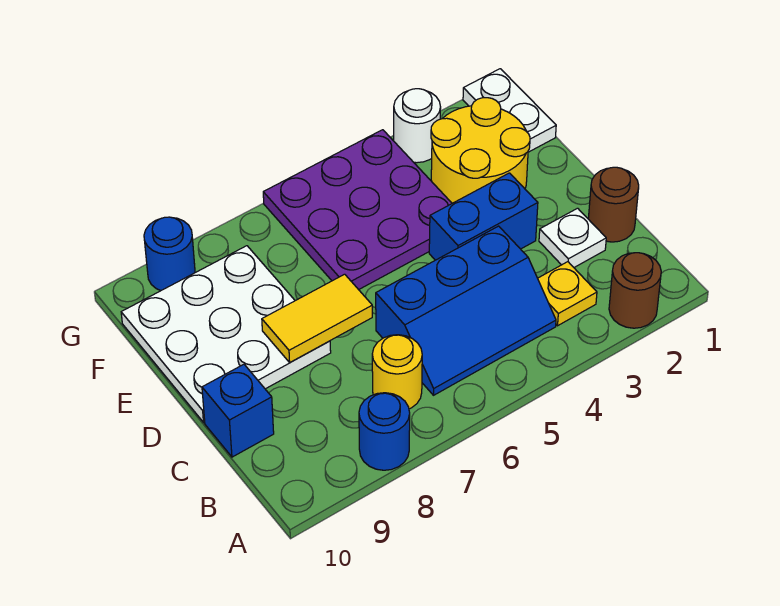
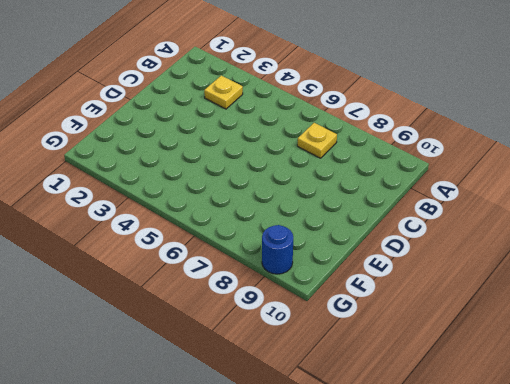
yellow plate B7 level 1 -> yellow round brick B7 level 1
none -> brown round brick A2 level 1
none -> blue round brick A8 level 1
none -> blue slope B4:C6 level 1 top C

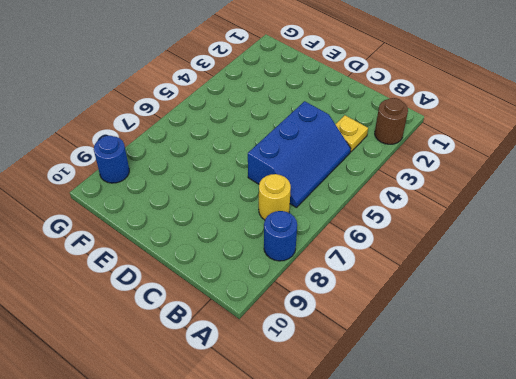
none -> brown round brick C1 level 1
none -> white plate C2 level 1
none -> blue brick C10 level 1

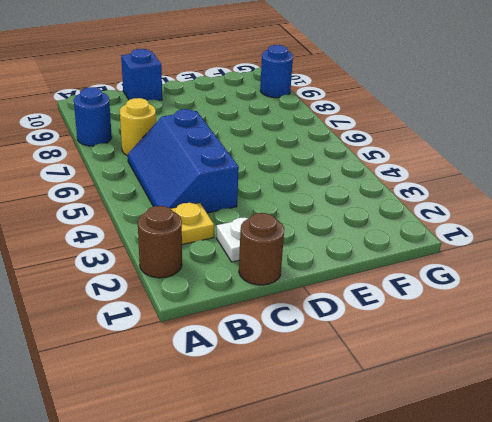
none -> blue brick D3:D4 level 1
none -> white plate D8:F10 level 1
none -> yellow round brick E2:F3 level 1

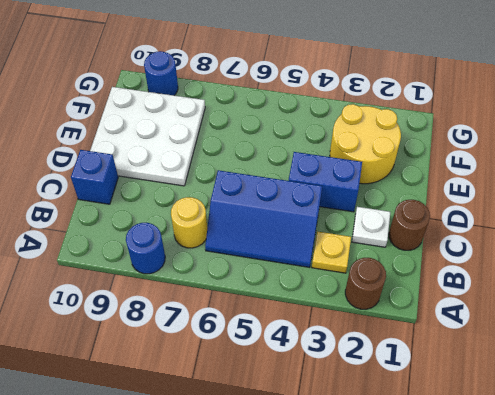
none -> purple plate E4:G6 level 1
none -> white plate F1:G1 level 1
none -> white round brick G3 level 1

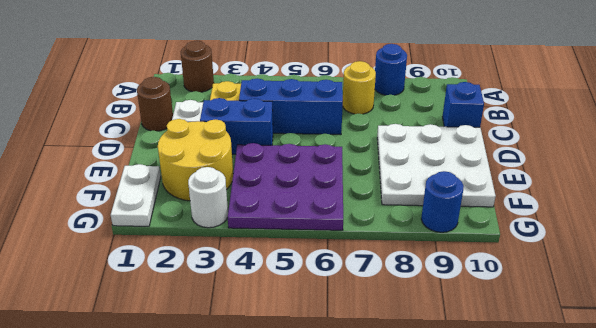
none -> yellow tile D7:D8 level 2

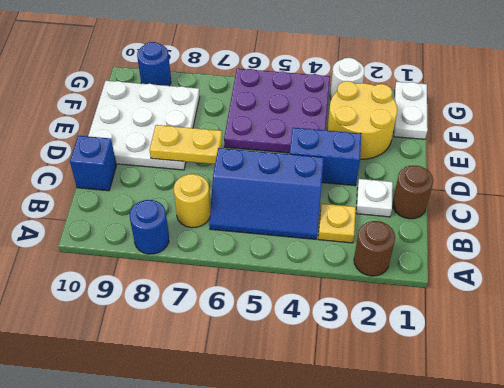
yellow plate D7:D8 level 2 -> yellow tile D7:D8 level 2

